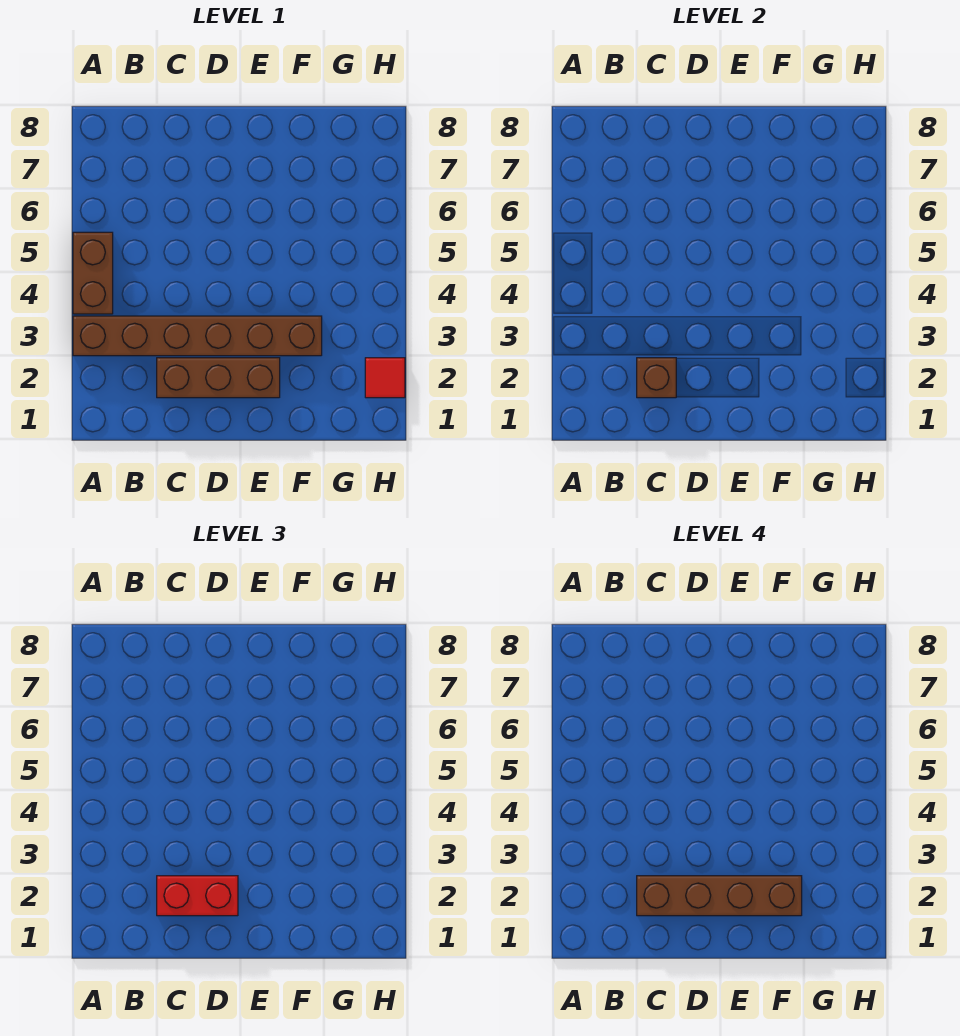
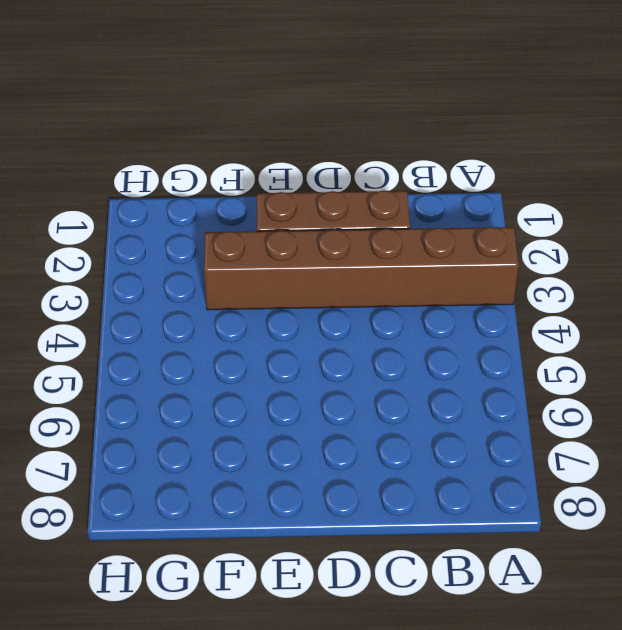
none -> brown brick A4:A5 level 1
none -> red tile H2 level 1

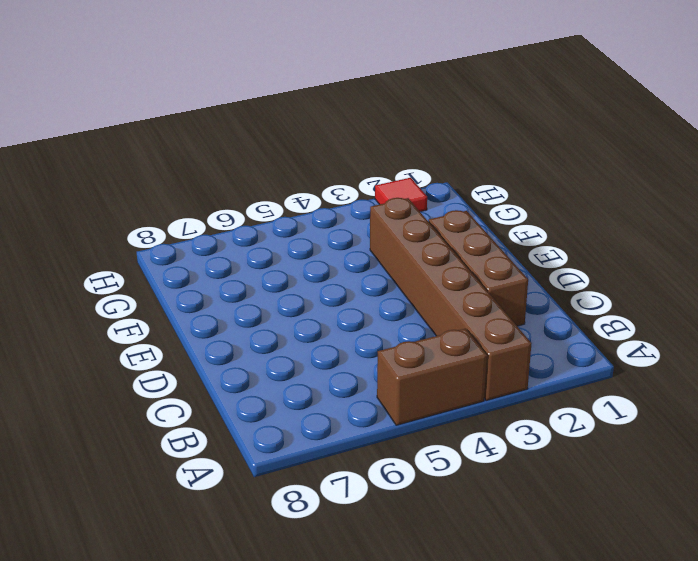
none -> brown brick C2 level 2
none -> red brick C2:D2 level 3

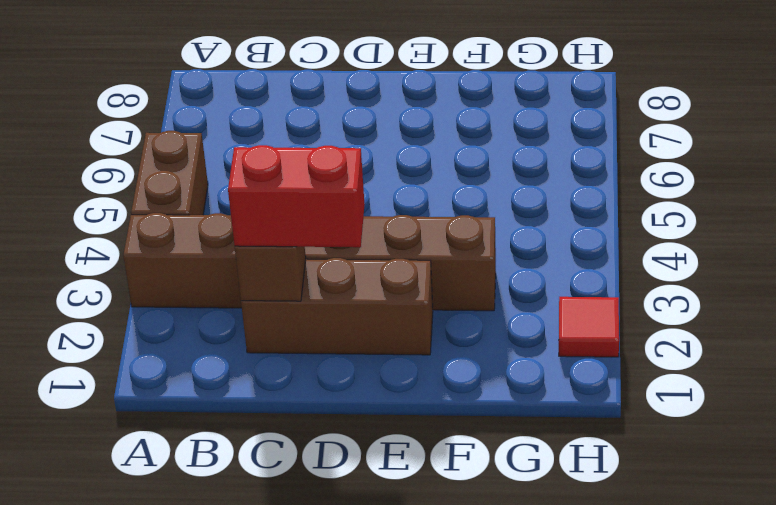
none -> brown brick C2:F2 level 4

